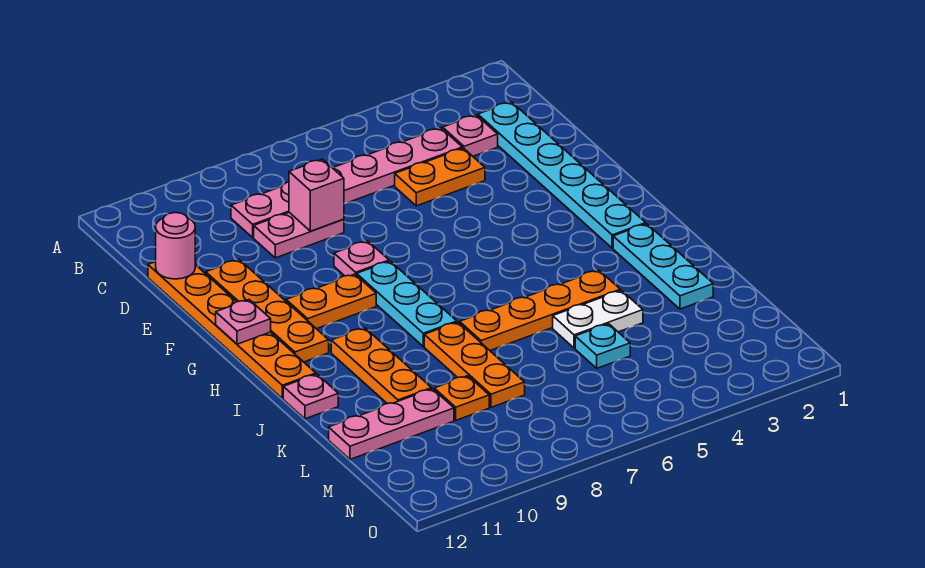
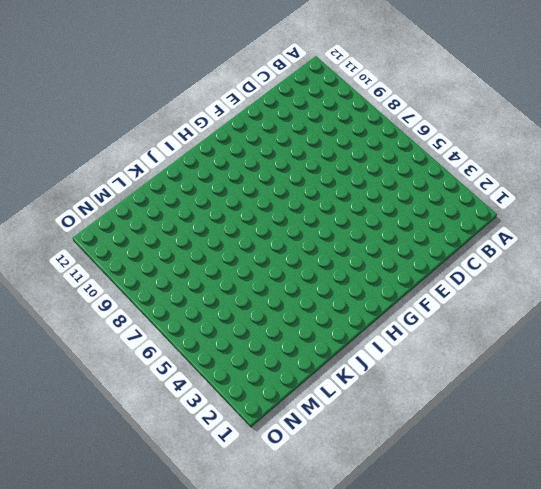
none -> cyan plate C2:H2 level 1
none -> pink plate C3 level 1
none -> pink plate C4:C9 level 1

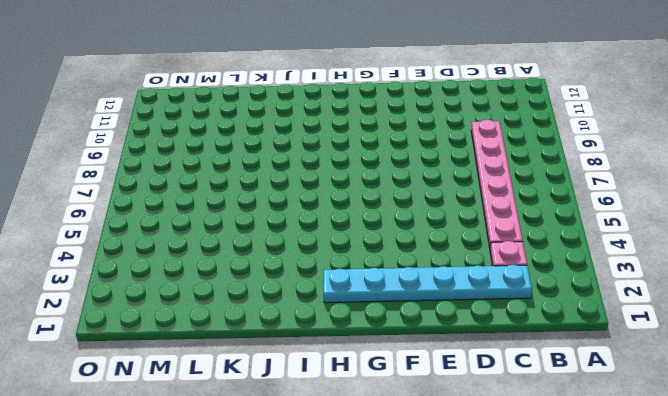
none -> orange plate D4:D5 level 1
none -> pink plate D8:D9 level 1
none -> orange plate D12:I12 level 1

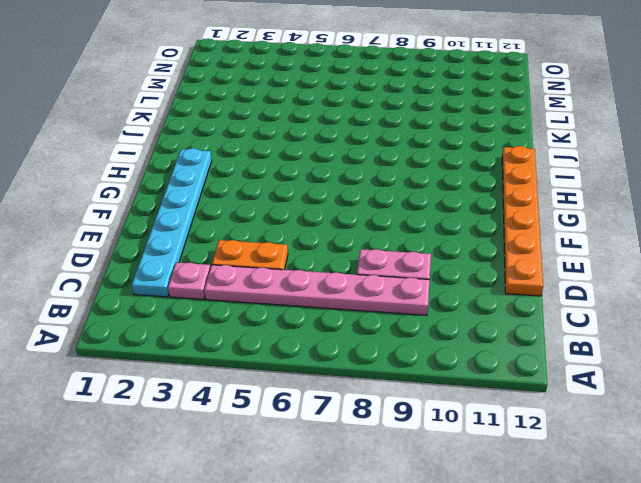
none -> orange plate E11:H11 level 1
none -> pink plate F8 level 1
none -> cyan plate G8:I8 level 1

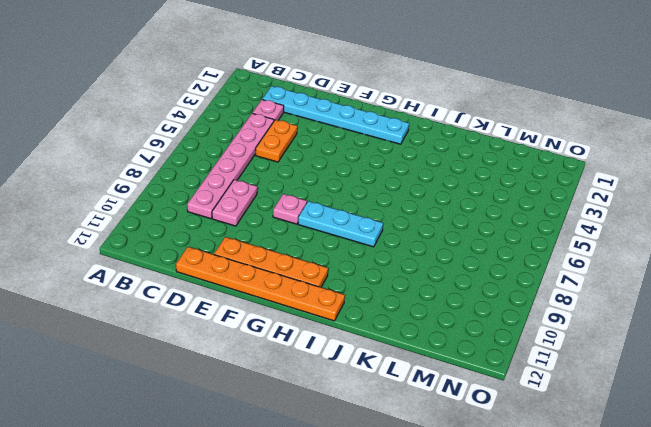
none -> orange plate G9:G10 level 1
none -> cyan plate I2:K2 level 1
none -> orange plate I10:K10 level 1

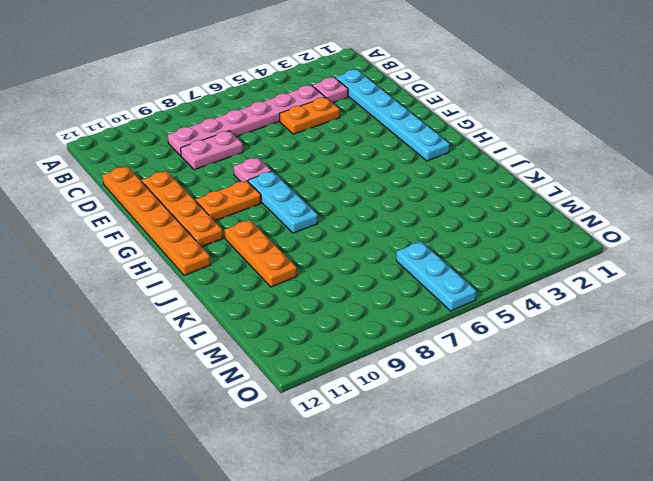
cyan plate M6:O6 level 1 -> cyan plate I2:K2 level 1
none -> orange plate J4:J7 level 1
none -> orange plate J8:L8 level 1
none -> pink plate J12 level 1

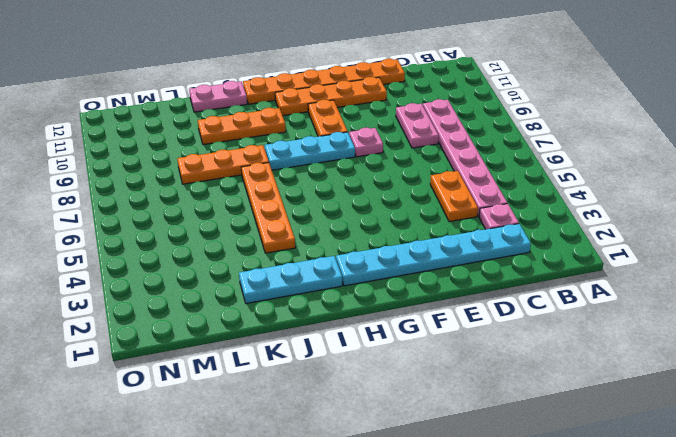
pink plate J12:K12 level 1 -> pink plate J12 level 1
none -> white plate K4:K5 level 1
none -> cyan plate L5 level 1
none -> orange plate L9 level 1

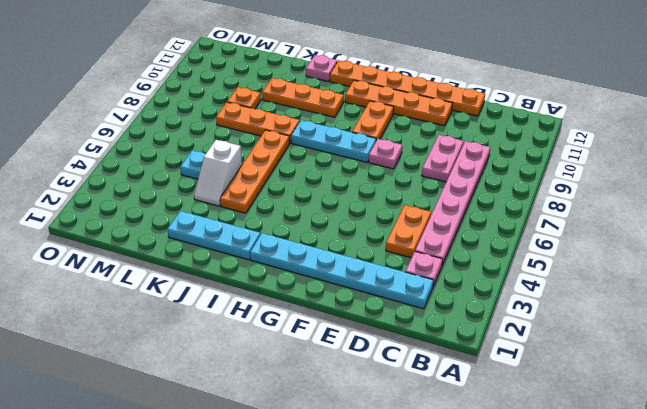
white slope K4:K5 level 1 top 5 -> white plate K4:K5 level 1
none -> pink plate L10:L12 level 1
none -> pink brick D8 level 2
none -> pink round brick D12 level 2

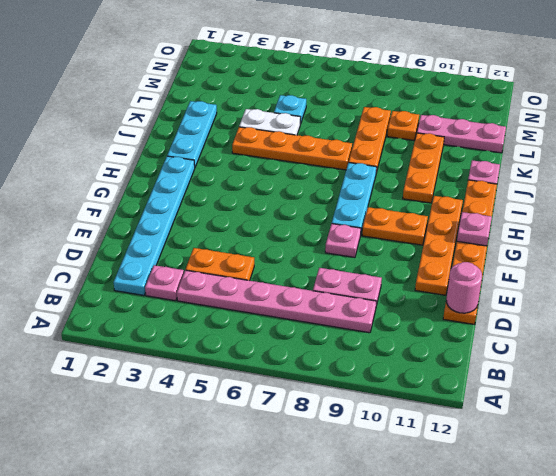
none -> pink brick D8 level 2

